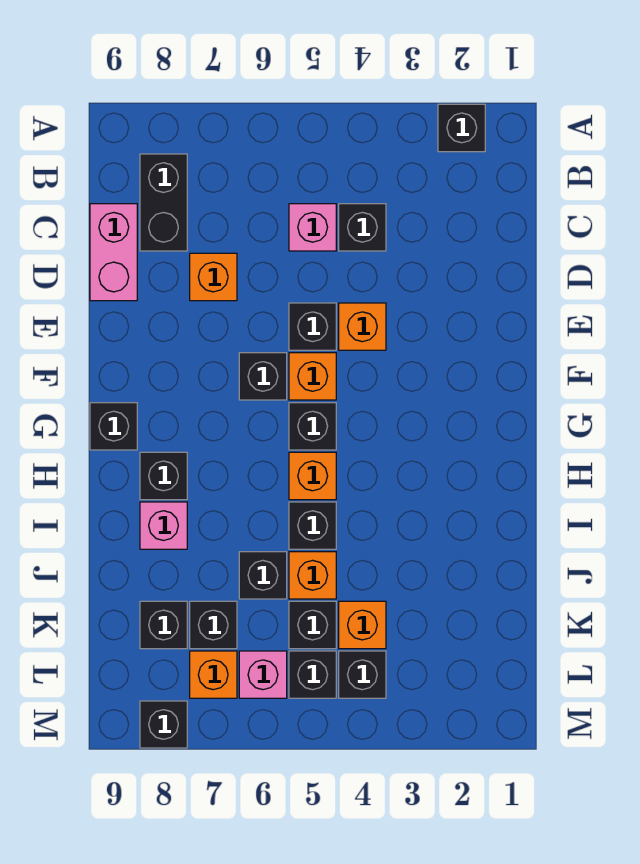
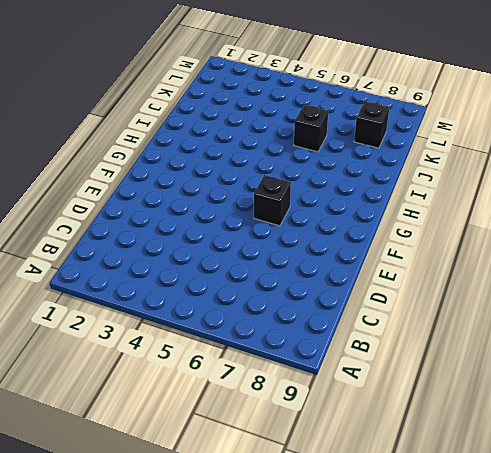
none -> black brick A2 level 1
none -> black brick B8:C8 level 1
none -> black brick C4 level 1

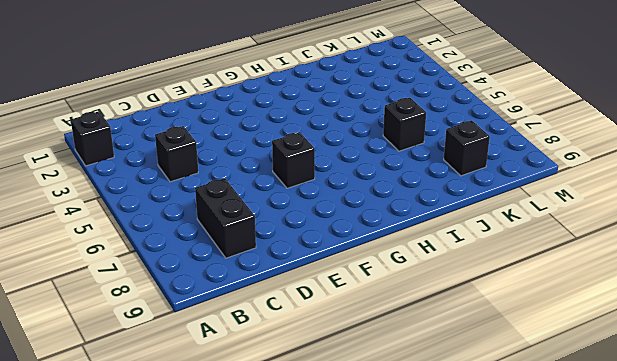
black brick C7:C8 level 1 -> black brick B8:C8 level 1
none -> pink brick C5 level 1
none -> pink brick C9:D9 level 1
none -> orange brick D7 level 1

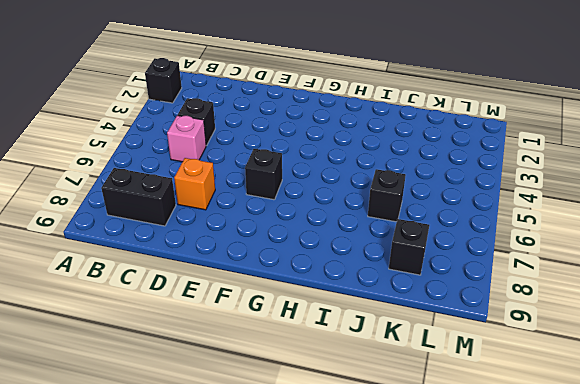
none -> pink brick C9:D9 level 1
none -> orange brick E4 level 1
none -> black brick E5 level 1

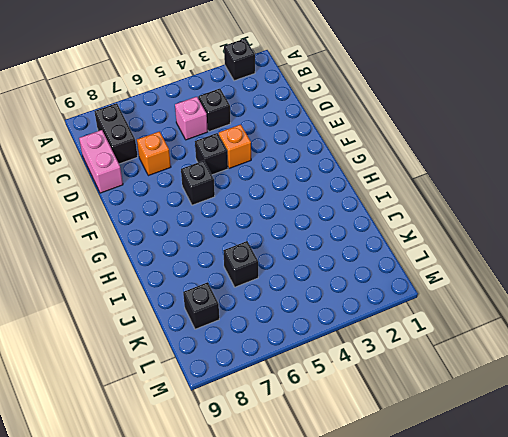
none -> orange brick F5 level 1
none -> black brick G5 level 1
none -> black brick G9 level 1

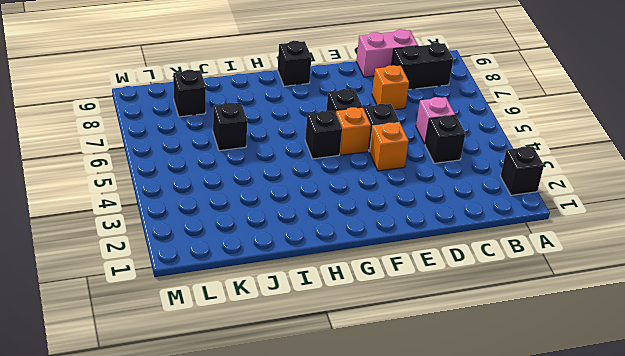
none -> orange brick H5 level 1
none -> black brick H8 level 1
none -> black brick I5 level 1

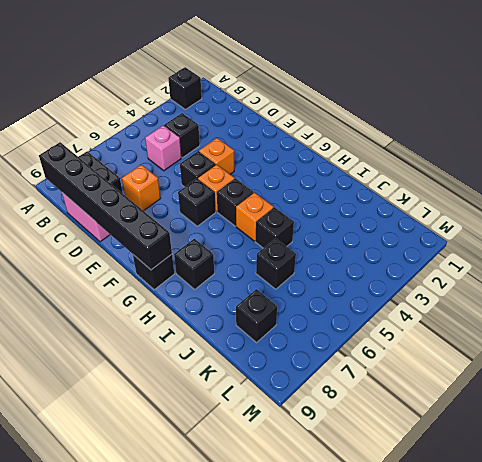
black brick B9:G9 level 2 -> none
none -> pink brick I8 level 1
none -> orange brick J5 level 1
none -> orange brick K4 level 1

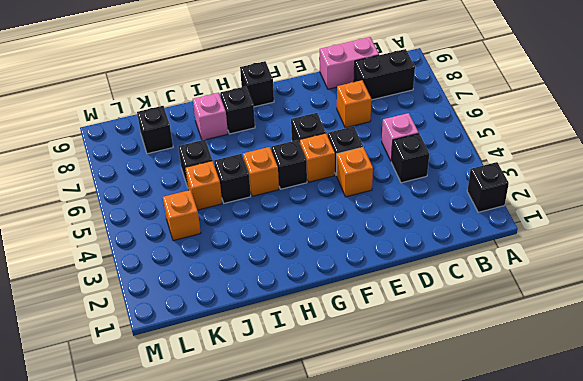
none -> black brick K5 level 1
none -> black brick K7 level 1
none -> black brick L4 level 1

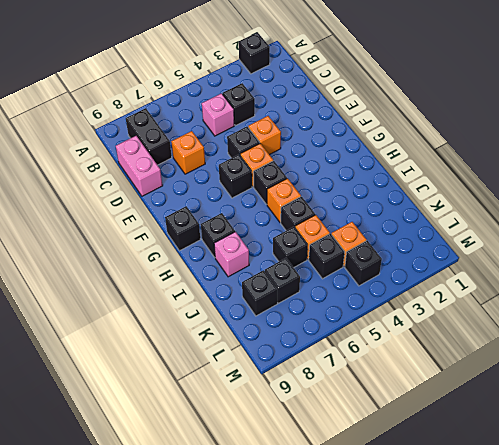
none -> black brick L5 level 1
none -> pink brick L6 level 1
none -> orange brick L7 level 1

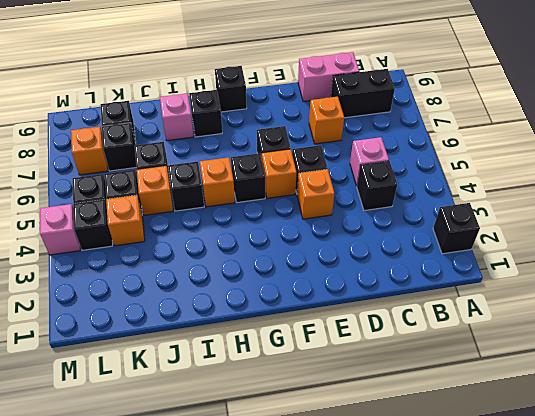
pink brick M4 level 1 -> pink brick L6 level 1
none -> black brick M8 level 1

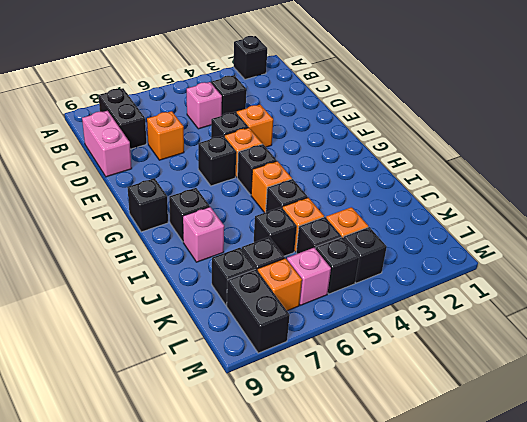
black brick L8:M8 level 1 -> black brick M8 level 1

